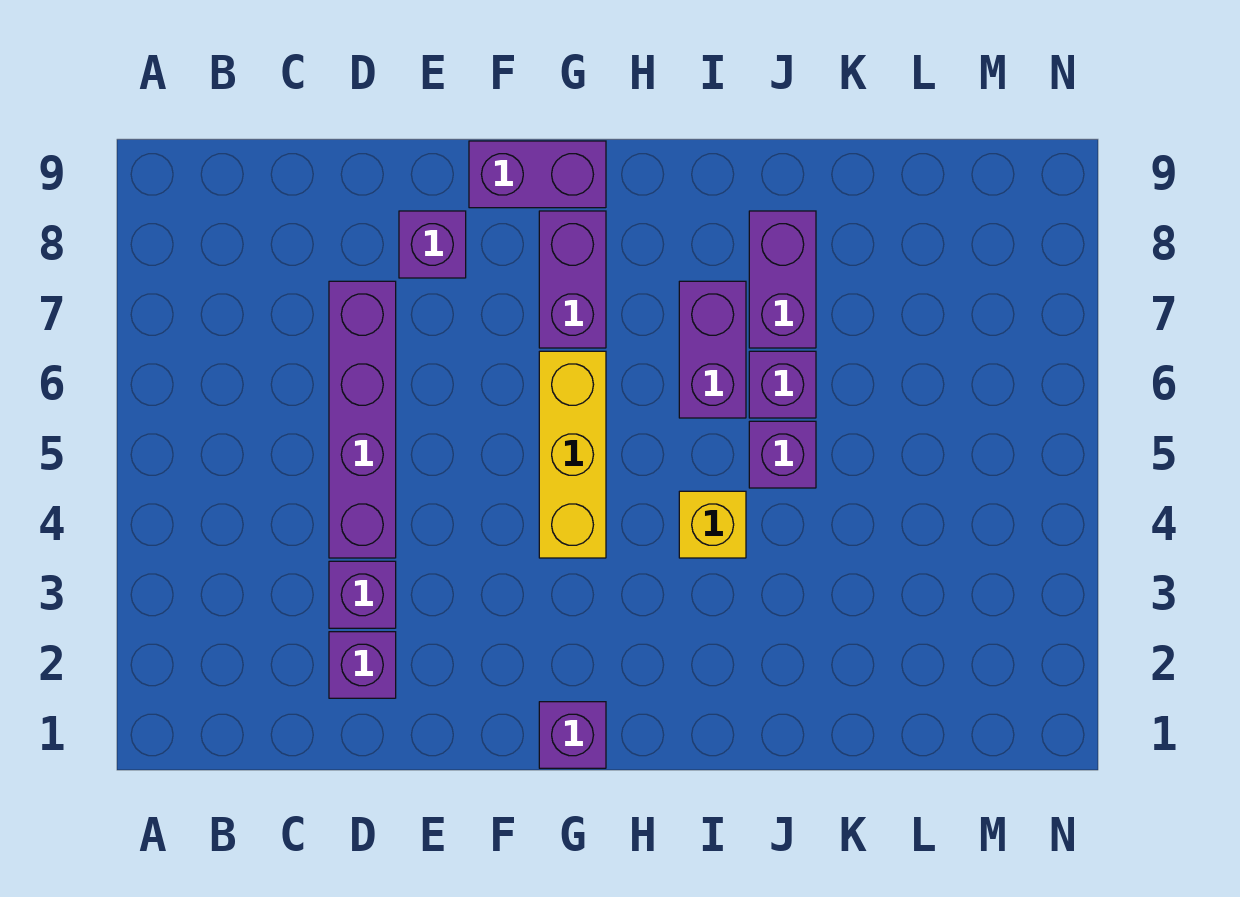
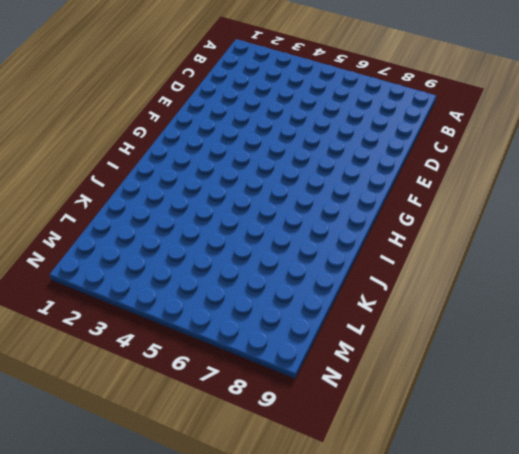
none -> purple brick D2 level 1
none -> purple brick D3 level 1
none -> purple brick D4:D7 level 1

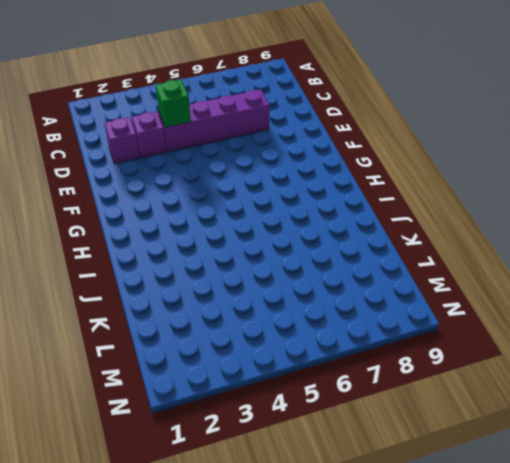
green brick D4 level 2 -> none
none -> purple brick E8 level 1
none -> purple brick F9:G9 level 1
none -> purple brick G1 level 1

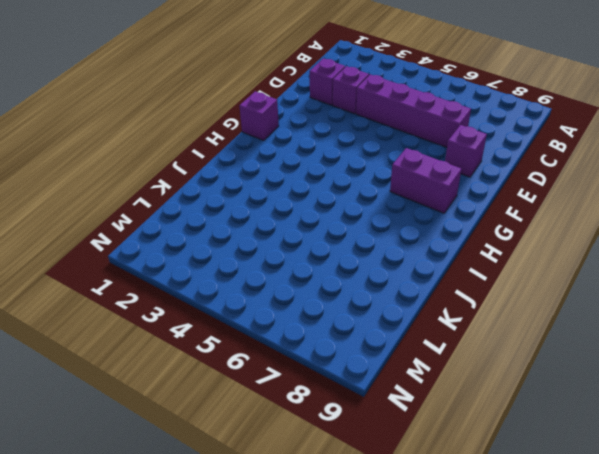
none -> purple brick F9:G9 level 1
none -> yellow brick G4:G6 level 1
none -> yellow brick I4 level 1

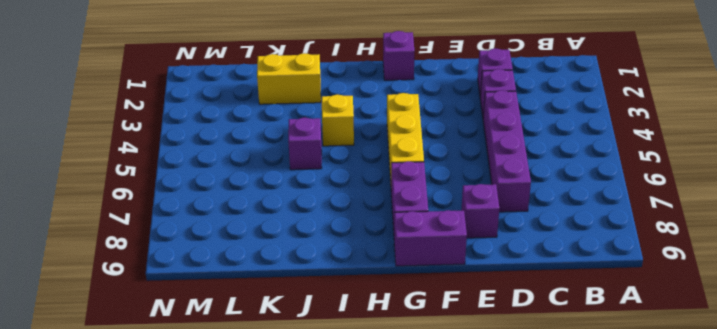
yellow brick J2:K2 level 1 -> none
none -> purple brick I6:I7 level 1
none -> purple brick J6 level 1
none -> purple brick J7:J8 level 1

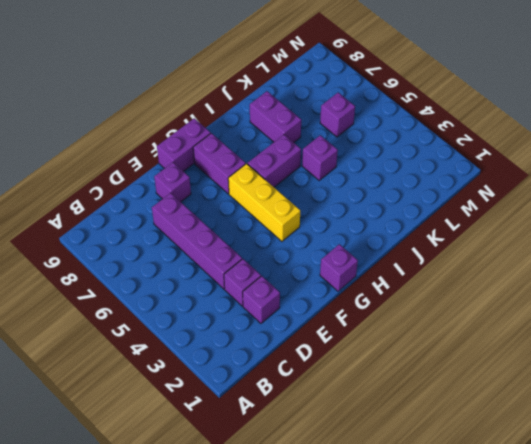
purple brick H6:I6 level 1 -> purple brick I6:I7 level 1
purple brick L6 level 1 -> purple brick J6 level 1
none -> yellow brick I4 level 1

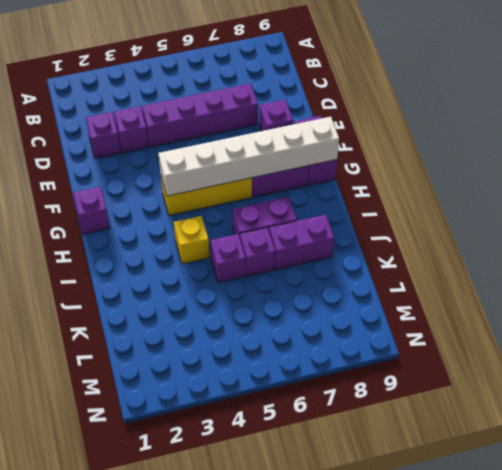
white brick G4:G9 level 2 -> none

